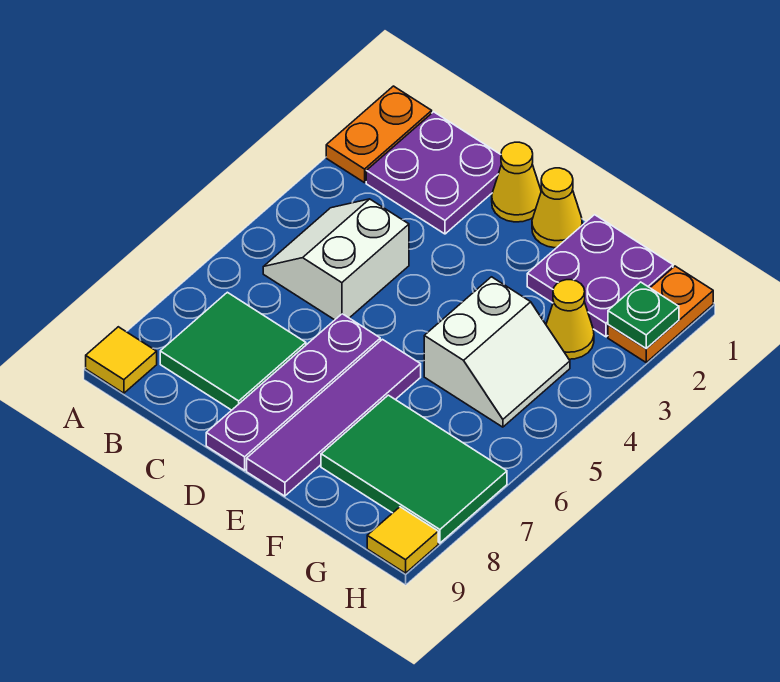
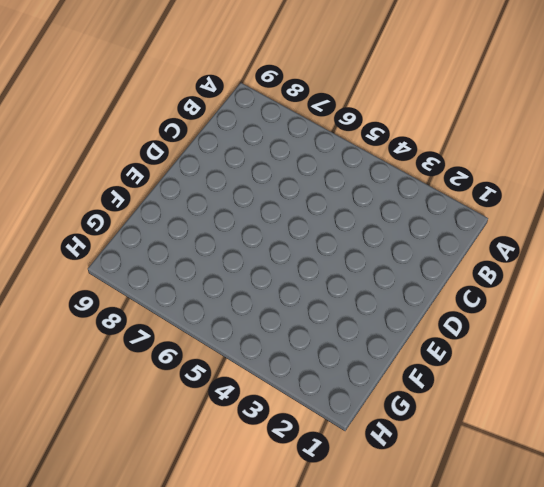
none -> orange plate A1:A2 level 1
none -> yellow tile A9 level 1
none -> purple plate B1:C2 level 1

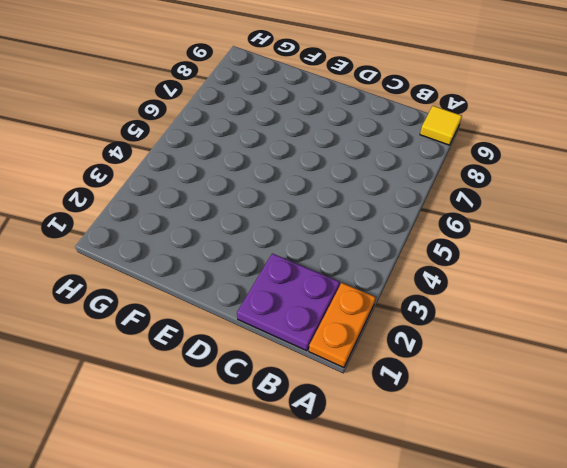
none -> white slope B4:C5 level 1 top C
none -> green tile B7:C8 level 1
none -> yellow cone D1 level 1

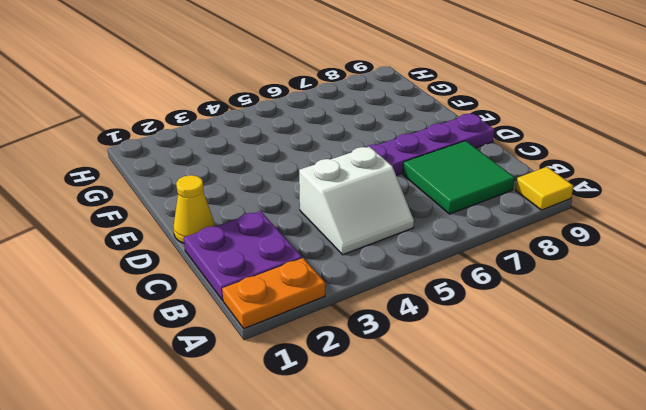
none -> yellow cone E1 level 1
none -> purple tile E6:E9 level 1
none -> purple plate F1:G2 level 1

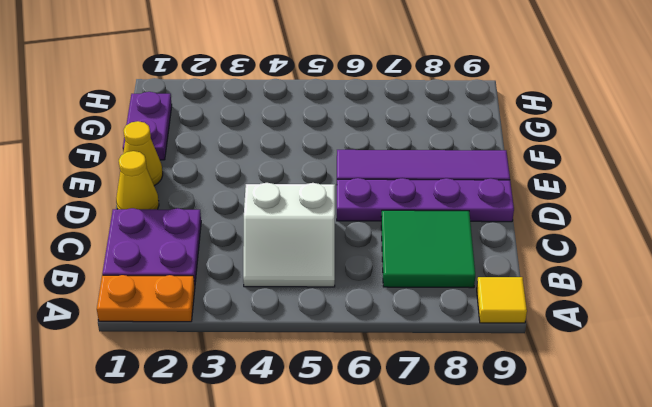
purple plate F1:G1 level 1 -> purple plate F1:G2 level 1
none -> white slope F4:G5 level 1 top F
none -> green tile F7:H8 level 1
none -> yellow cone G3 level 1

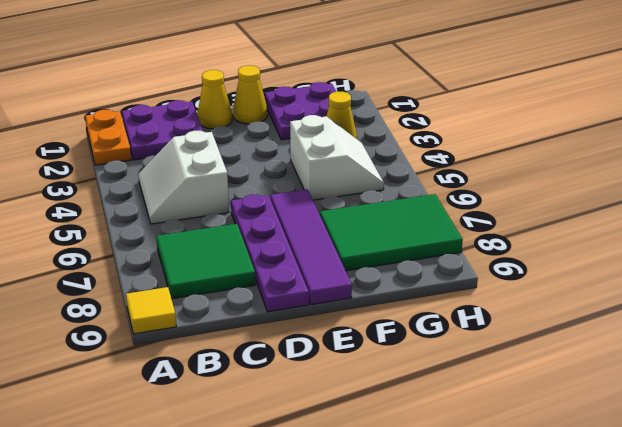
none -> orange plate H1:H2 level 1
none -> yellow tile H9 level 1
none -> green plate H2 level 2

